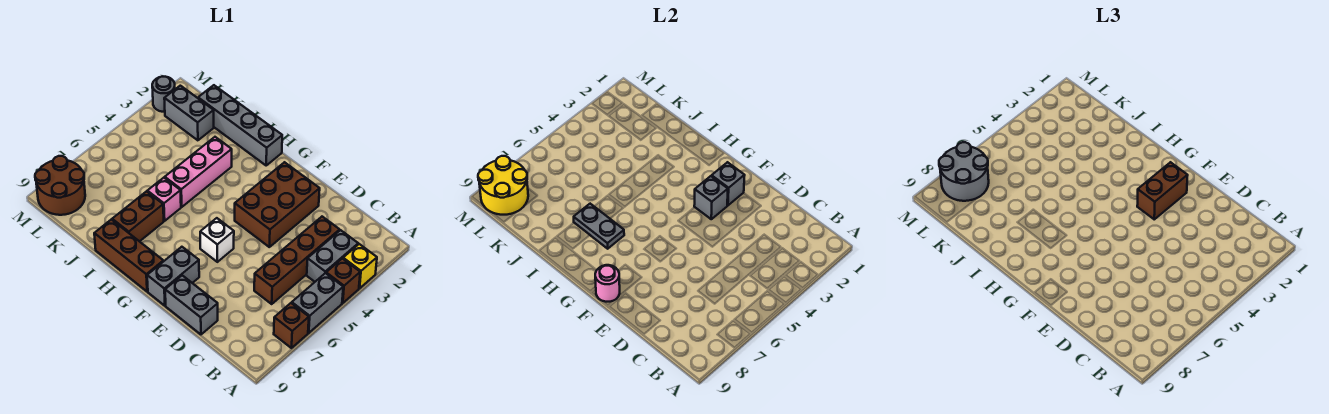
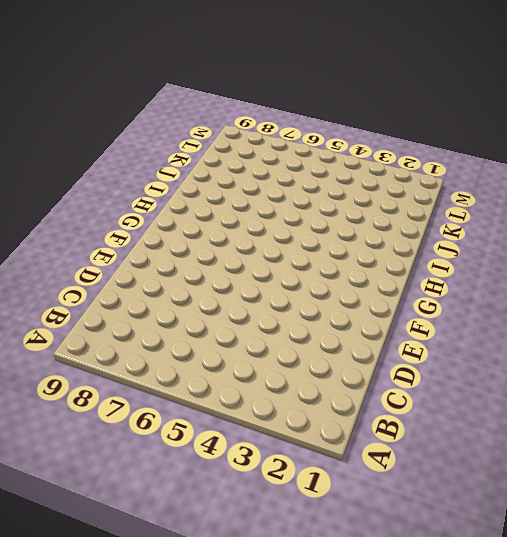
none -> yellow brick A3 level 1
none -> brown brick A4 level 1
none -> grey brick A5:A6 level 1

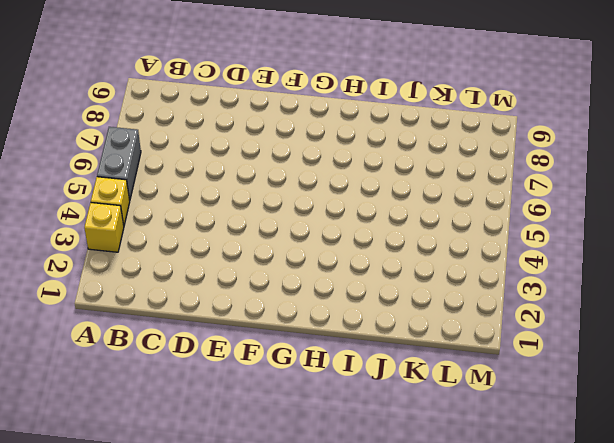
yellow brick A4 level 1 -> brown brick A4 level 1
none -> brown brick A7 level 1
none -> grey brick B3:B4 level 1
none -> brown brick C3:C6 level 1

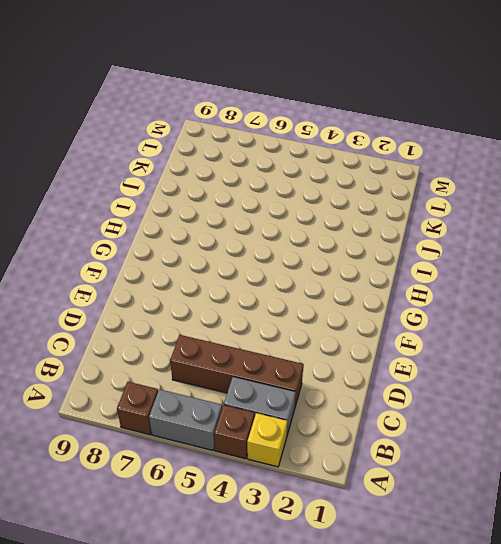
none -> grey brick D9:E9 level 1
none -> brown brick E2:F4 level 1
none -> white brick F6 level 1

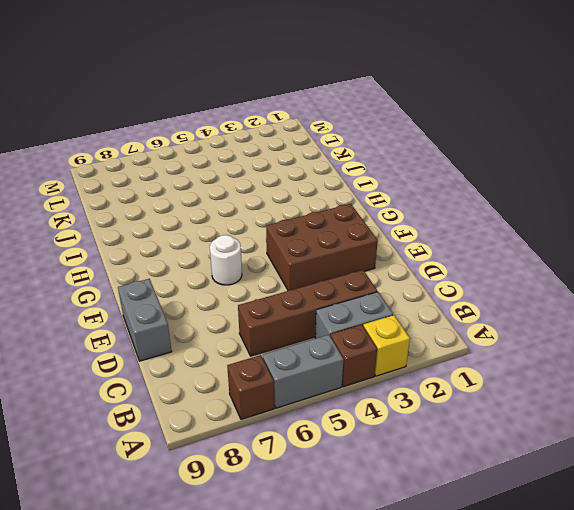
white round brick F6 level 1 -> white brick F6 level 1
none -> grey brick F8:F9 level 1
none -> brown brick G9:I9 level 1
none -> grey brick H1:K1 level 1

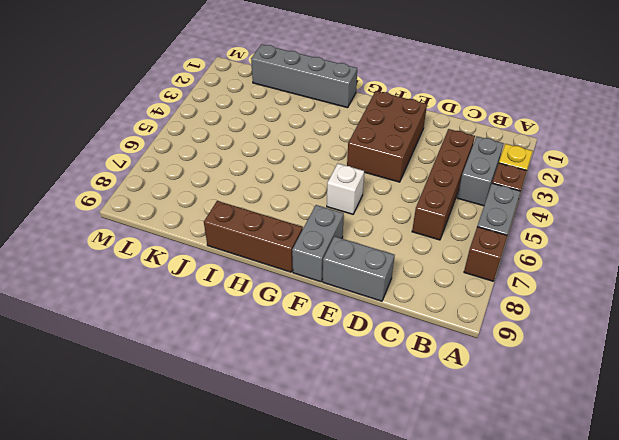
none -> pink brick I3:I5 level 1
none -> pink brick I6 level 1
none -> brown brick I7:I8 level 1

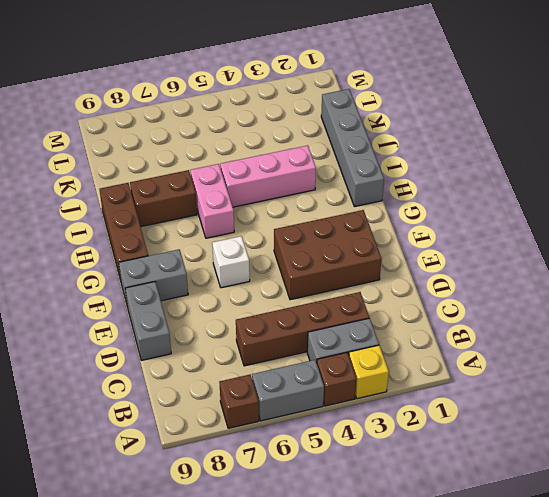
pink brick H6:I6 level 1 -> pink brick I6 level 1
none -> grey brick K2:L2 level 1
none -> brown round brick L8:M9 level 1
none -> grey round brick M2 level 1

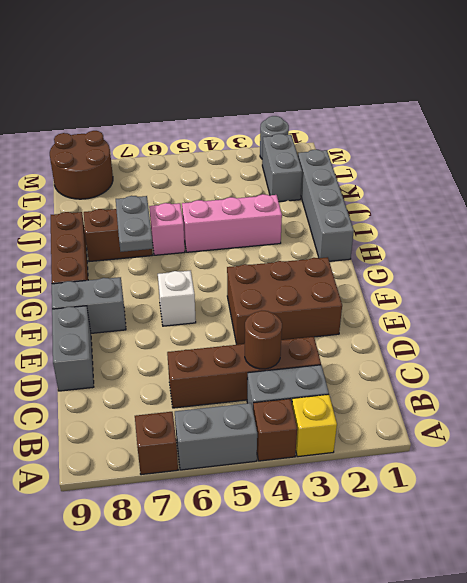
brown round brick C4 level 2 -> none
none -> grey brick F2 level 2
none -> grey brick F3 level 2
none -> pink round brick F9 level 2

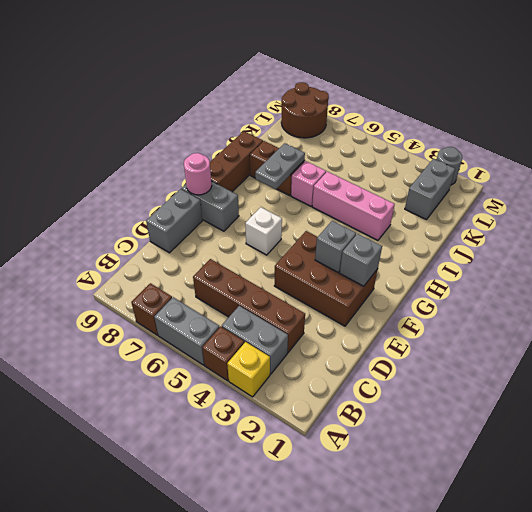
none -> grey brick H1:K1 level 1
none -> yellow round brick L8:M9 level 2
none -> brown brick F2:F3 level 3

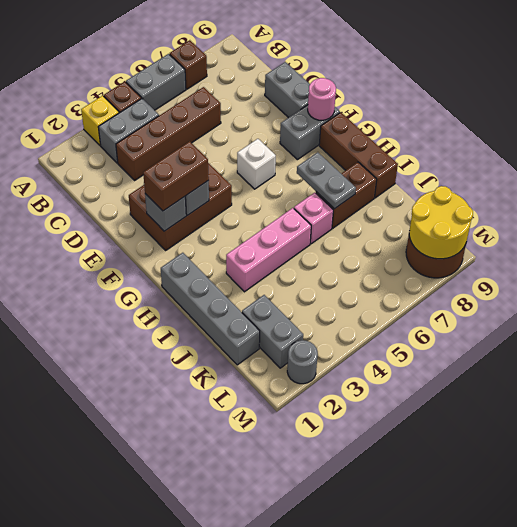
none -> grey round brick L7:M8 level 3

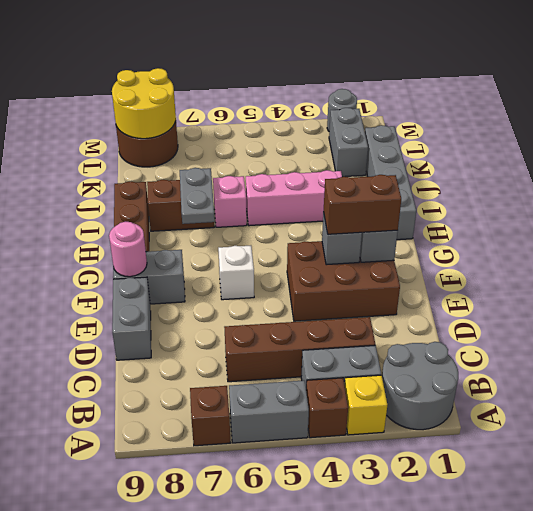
grey round brick A1:B2 level 1 -> grey round brick L7:M8 level 3

